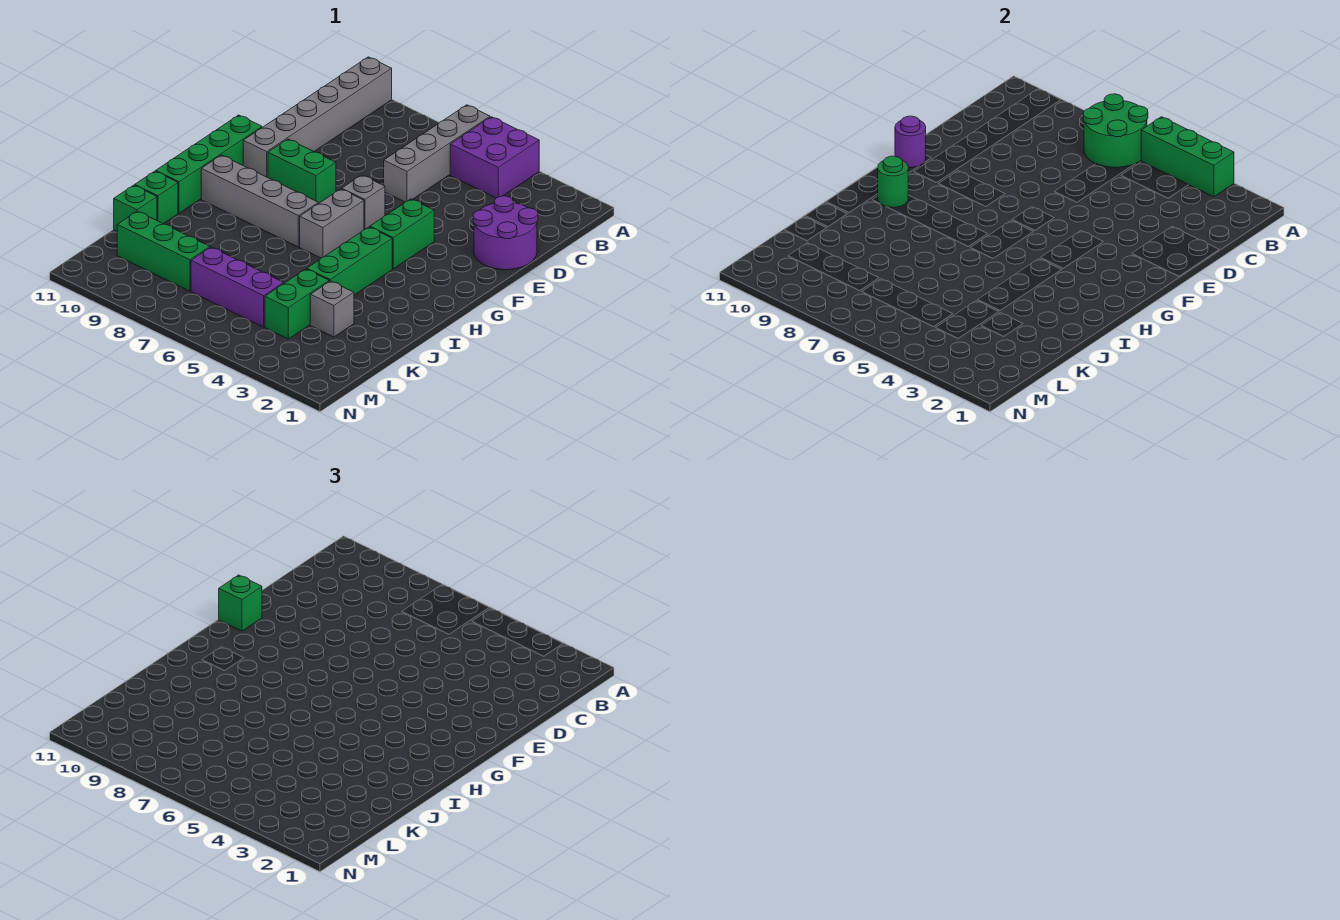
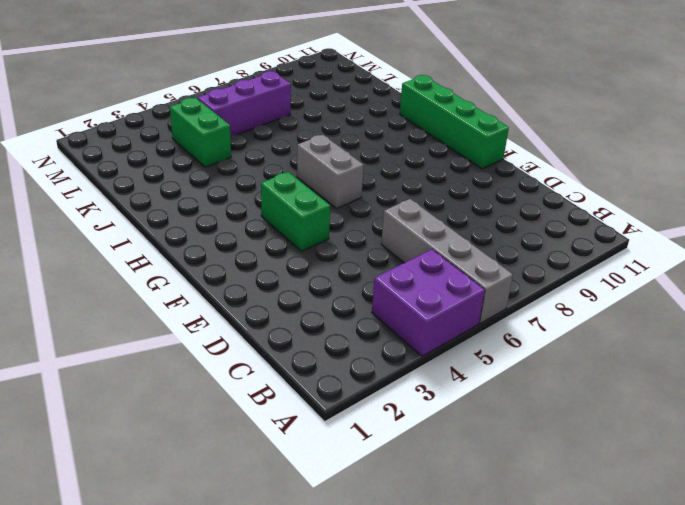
none -> grey brick A10:F10 level 1
none -> purple round brick D1:E2 level 1
none -> grey brick F6 level 1

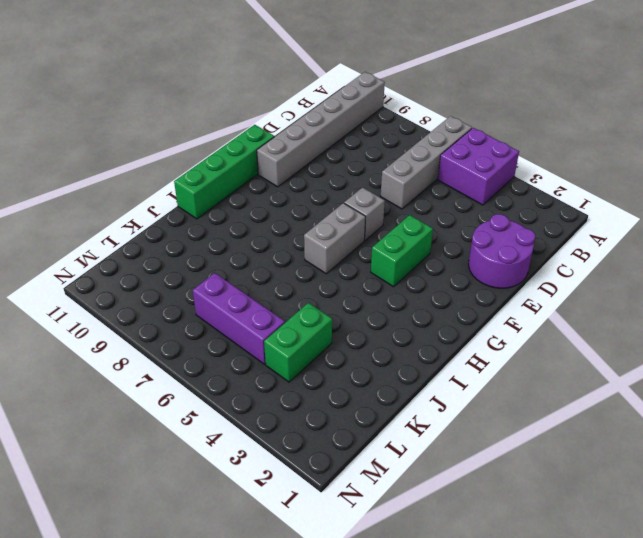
none -> green brick F8:F9 level 1
none -> green brick H4:J4 level 1
none -> grey brick H7:H10 level 1

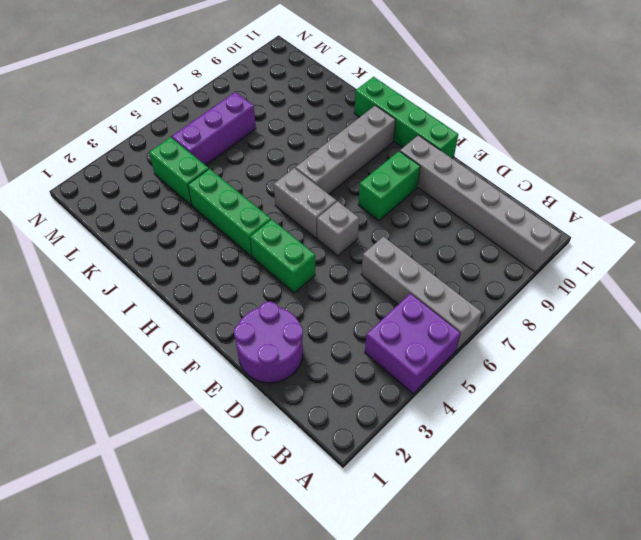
none -> green brick J11 level 1
none -> grey brick K3 level 1
none -> green brick K11 level 1

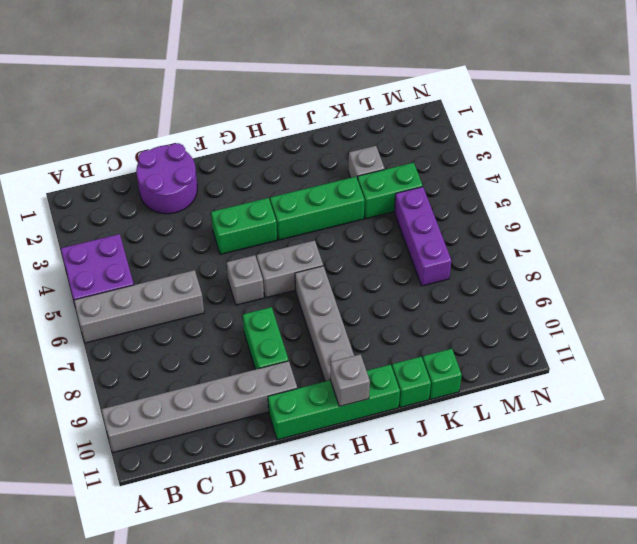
grey brick H11 level 2 -> none
none -> green brick L8:L10 level 1
none -> green brick A3:A5 level 2
none -> green round brick A6:B7 level 2

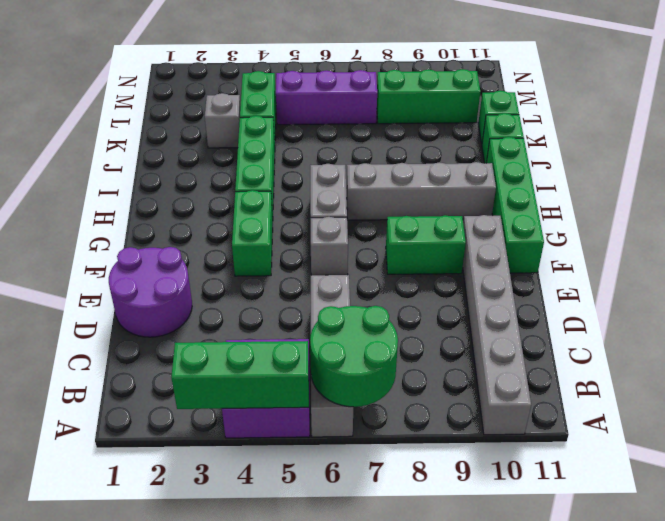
none -> purple round brick F11 level 2
none -> green round brick H10 level 2
none -> green brick F11 level 3

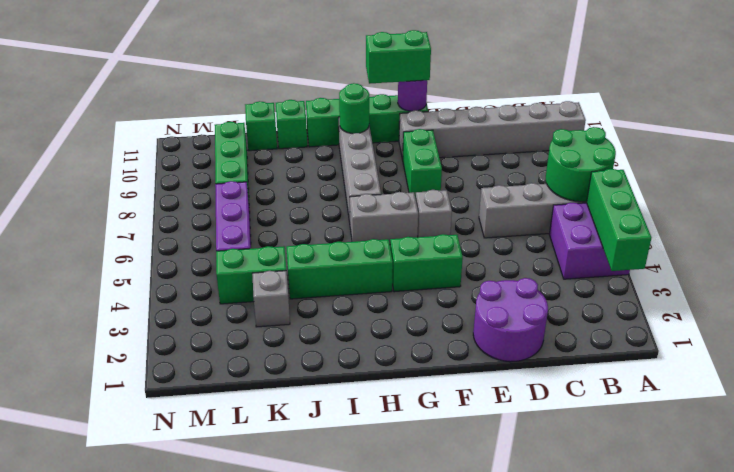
green brick F11:G11 level 3 -> green brick F11 level 3

